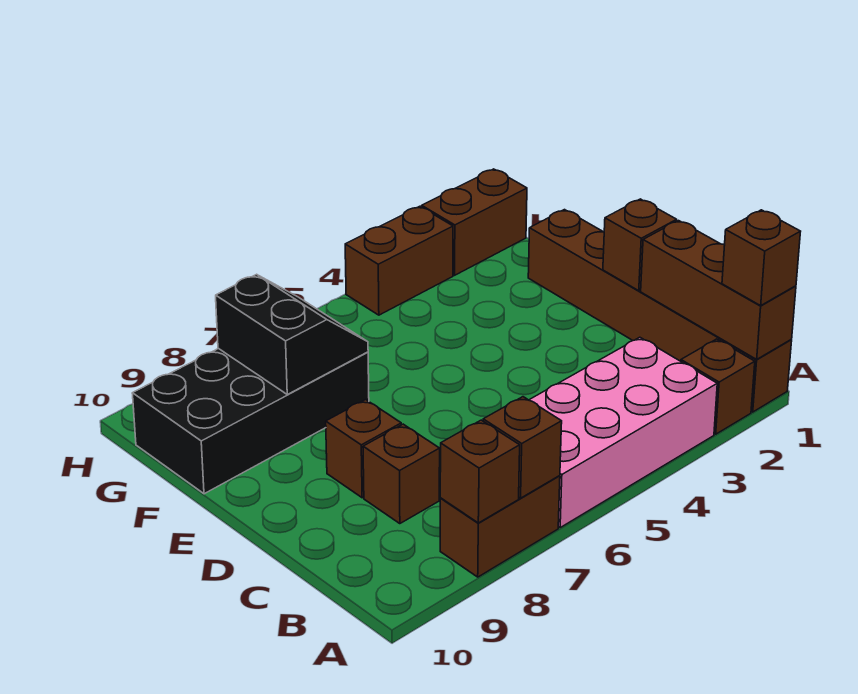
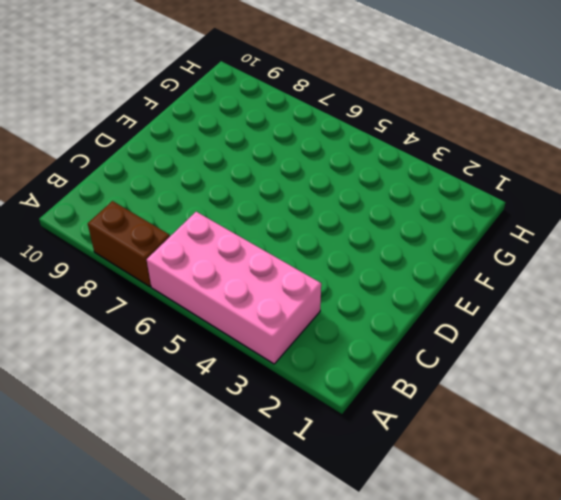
none -> brown brick A1:F1 level 1
none -> brown brick A2 level 1
none -> brown brick C8 level 1

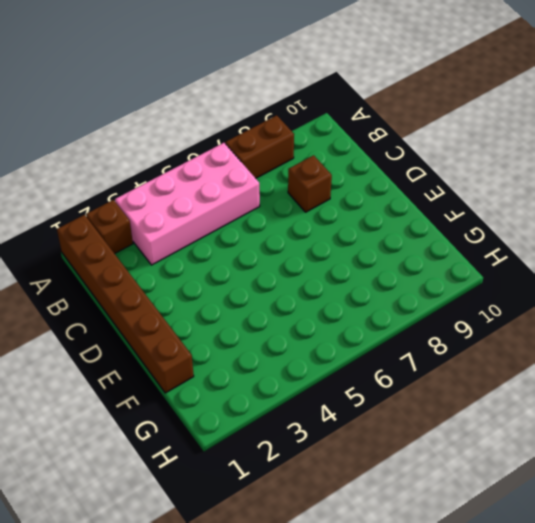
none -> brown brick D8 level 1
none -> black brick F7:G10 level 1
none -> brown brick H1:H2 level 1

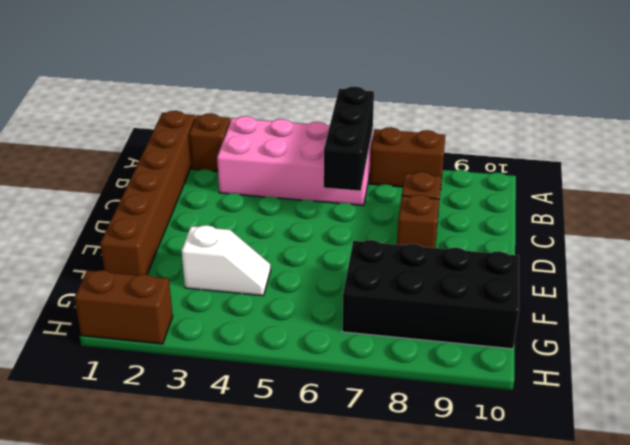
black brick A6:C6 level 2 -> none
white slope F3:F4 level 1 top 3 -> none
none -> brown brick H3:H4 level 1
none -> brown brick A1:C1 level 2
none -> brown brick A7 level 2

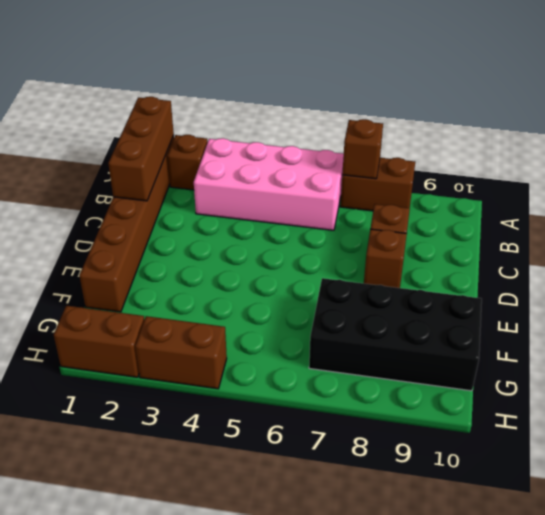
none -> brown brick A8 level 2
none -> brown brick D1 level 2
none -> black slope F7:G8 level 2 top 8

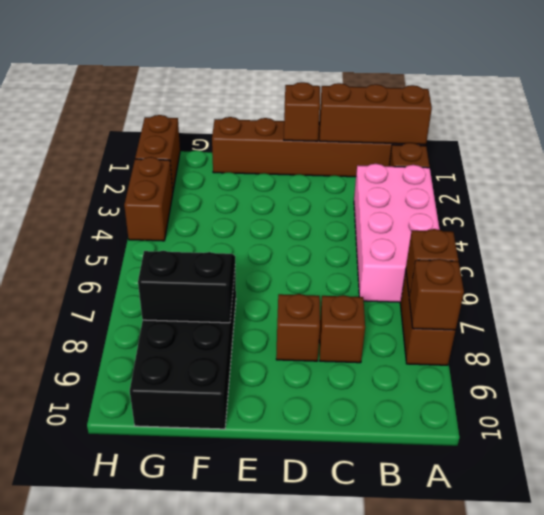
none -> brown brick A1 level 3

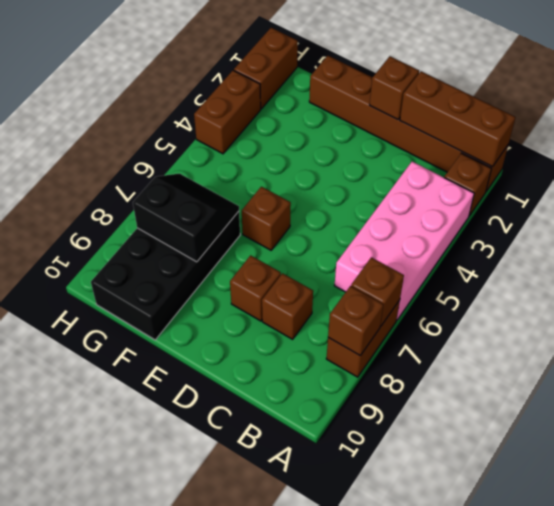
brown brick E6 level 1 -> brown brick A1 level 3

